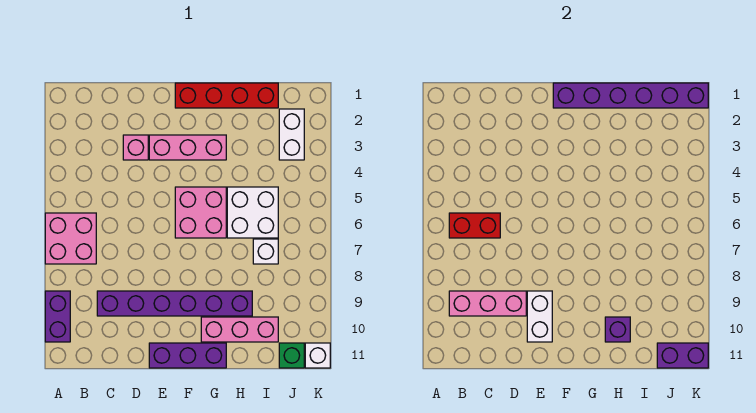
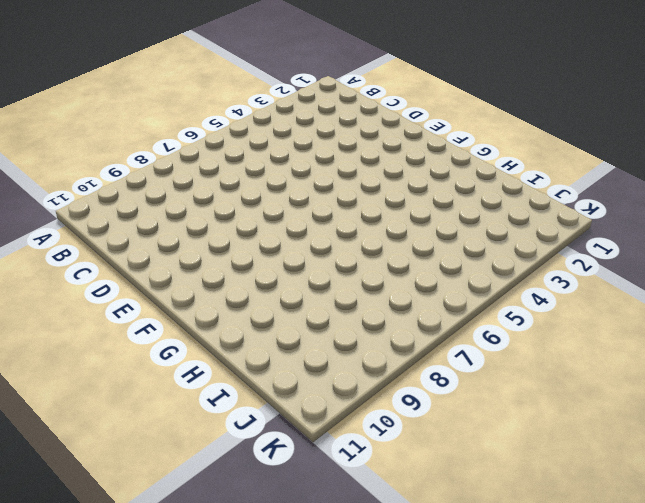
none -> pink brick A6:B7 level 1
none -> purple brick A9:A10 level 1
none -> purple brick C9:H9 level 1

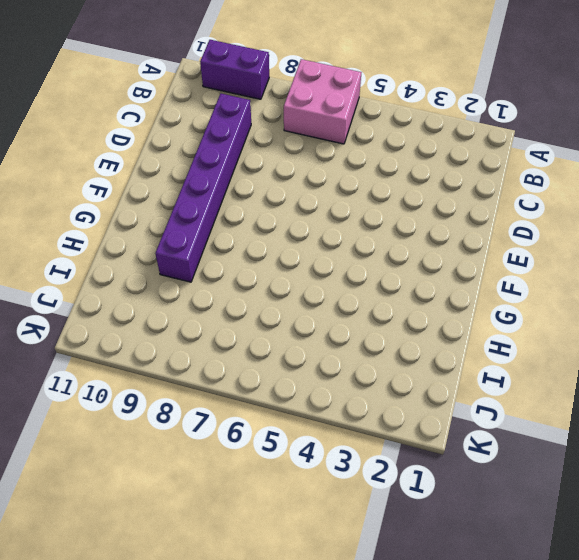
none -> pink brick D3 level 1
none -> pink brick E3:G3 level 1
none -> purple brick E11:G11 level 1

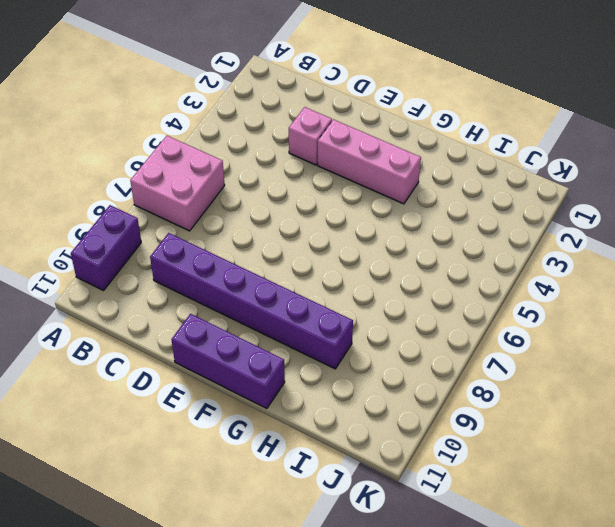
none -> red brick F1:I1 level 1
none -> pink brick F5:G6 level 1
none -> pink brick G10:I10 level 1

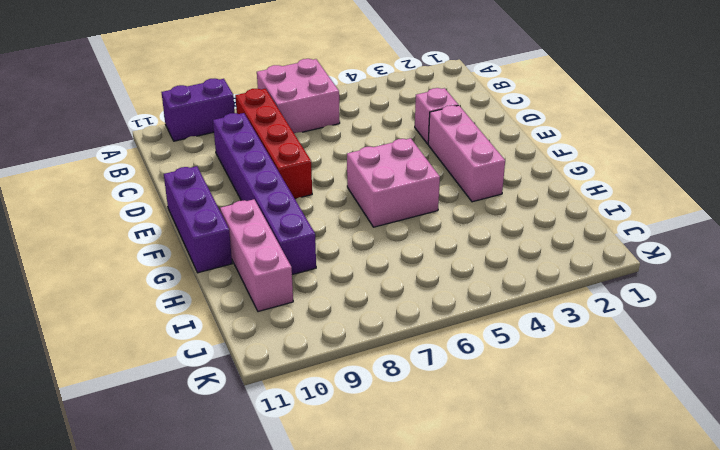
red brick B8:E8 level 1 -> red brick F1:I1 level 1
none -> white brick H5:I6 level 1
none -> white brick I7 level 1
none -> white brick J2:J3 level 1

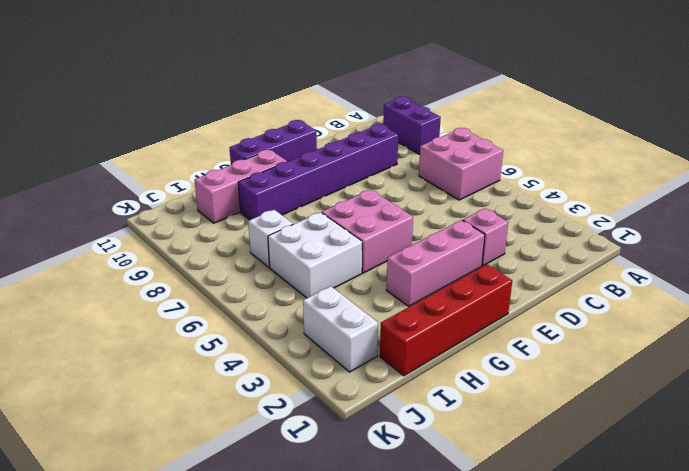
none -> green brick J11 level 1
none -> white brick K11 level 1
none -> red brick B6:C6 level 2

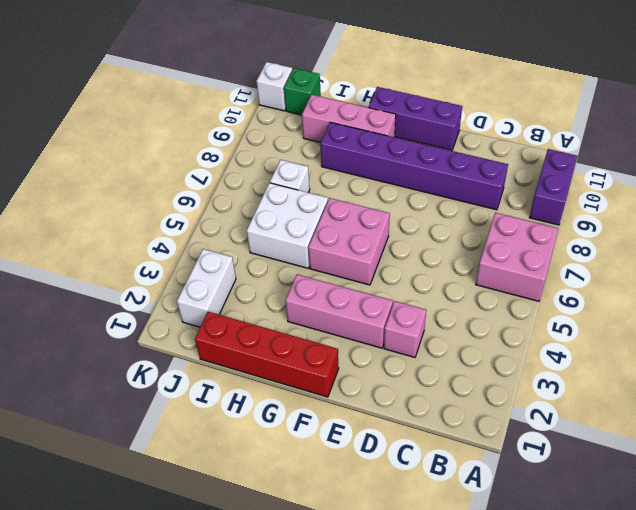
none -> red brick B6:C6 level 2
none -> pink brick B9:D9 level 2
none -> white brick E9:E10 level 2

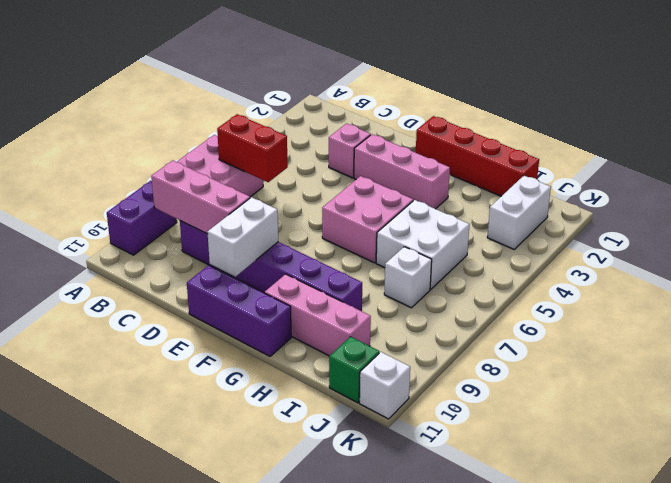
none -> purple brick F1:K1 level 2
none -> purple brick H10 level 2
none -> purple brick J11:K11 level 2

